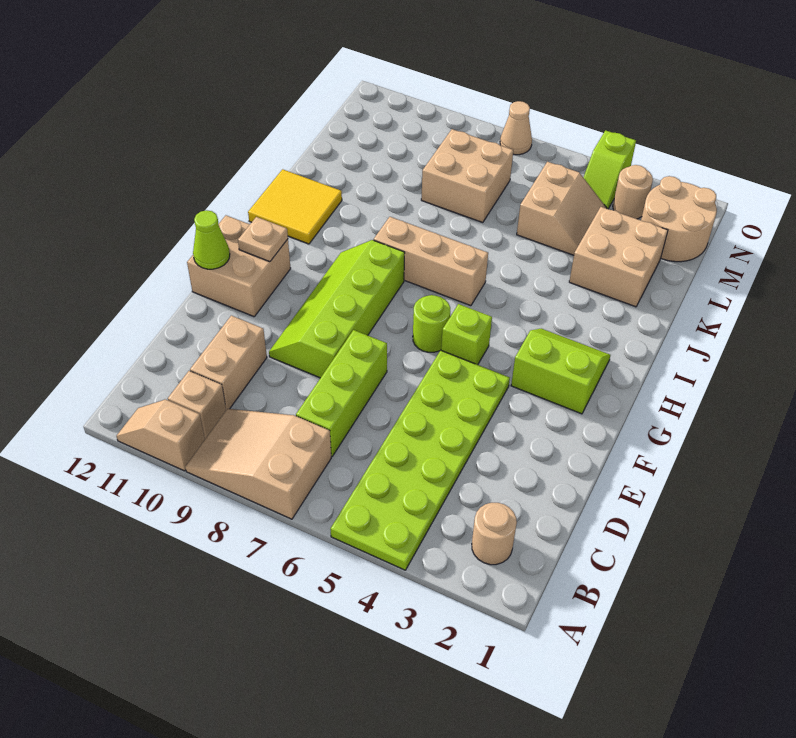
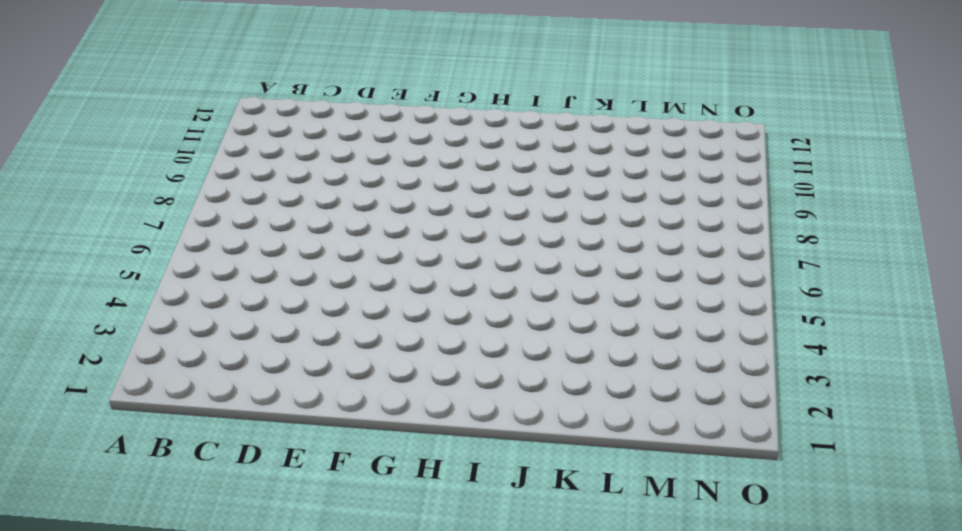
none -> lime plate A4:F5 level 1
none -> tan slope A7:B9 level 1 top 7
none -> tan slope A10:A11 level 1 top 10

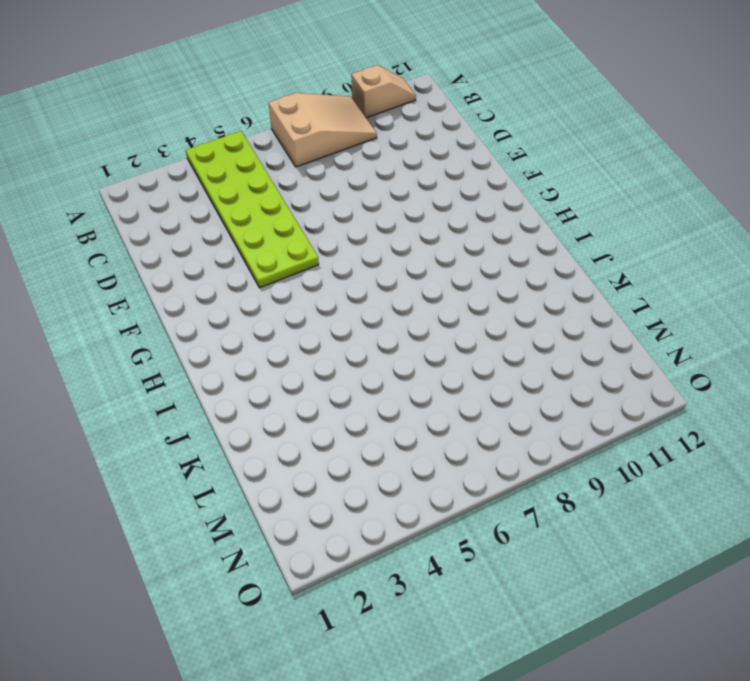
none -> tan round brick B2 level 1
none -> tan brick B10 level 1
none -> lime brick C7:E7 level 1

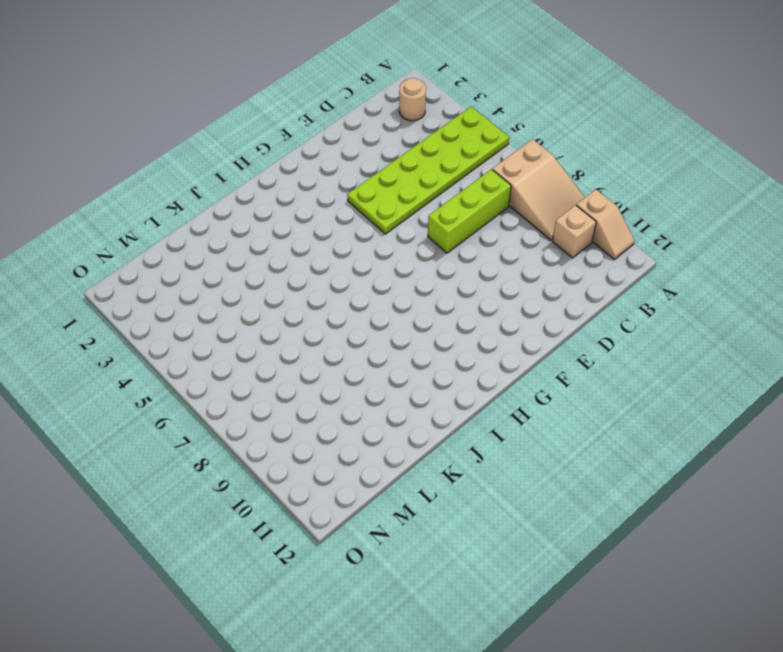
none -> tan brick C10:D10 level 1
none -> lime slope E8:H9 level 1 top 8
none -> tan brick F11:G12 level 1

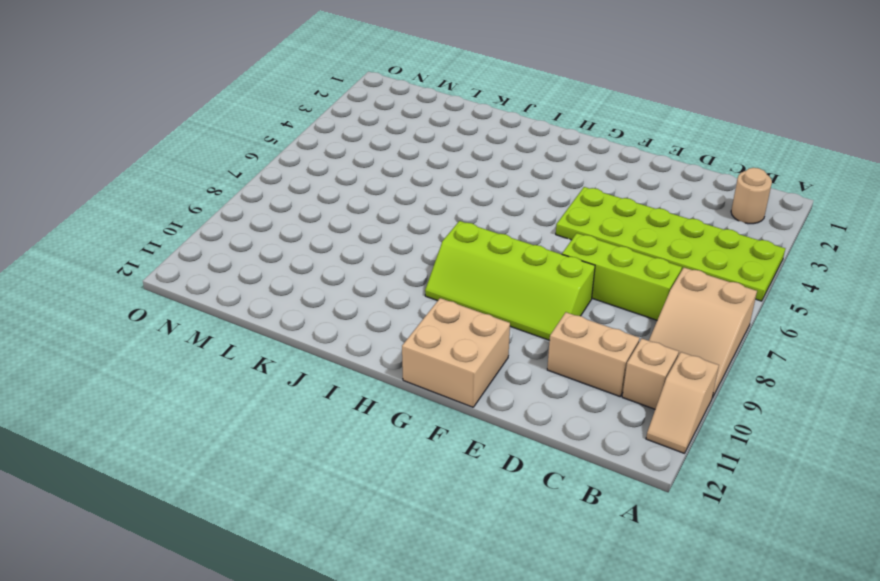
none -> lime slope G2:H3 level 1 top G
none -> lime brick G5 level 1
none -> lime round brick G6 level 1

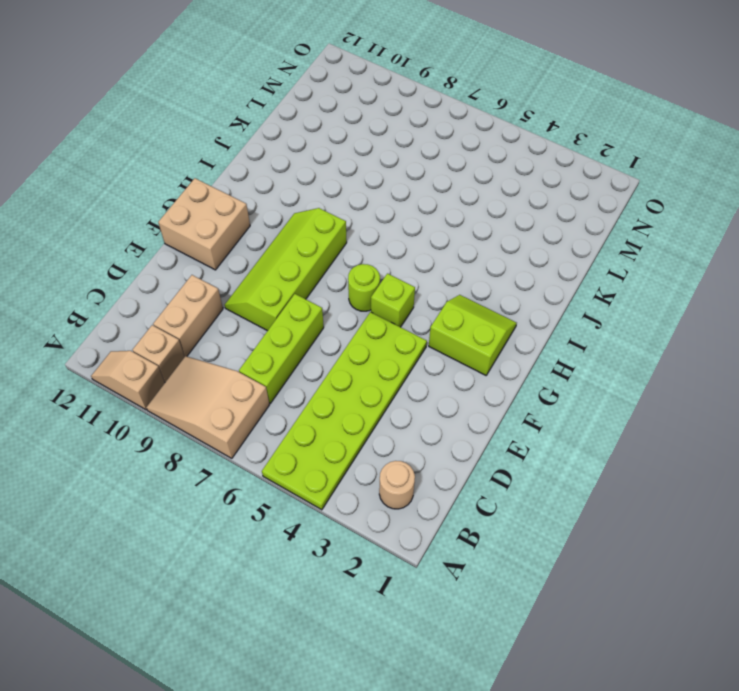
none -> tan brick I6:I8 level 1
none -> yellow tile I11:J12 level 1
none -> tan brick K2:L3 level 1

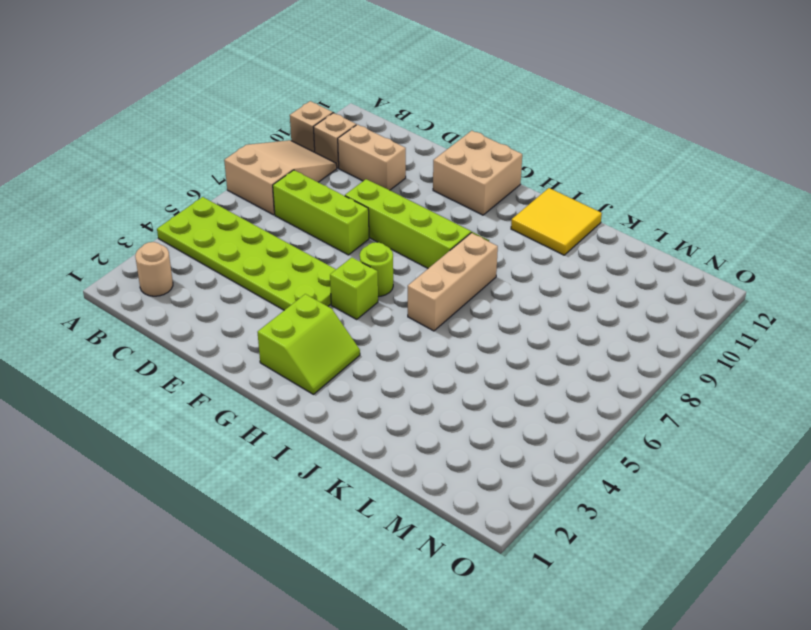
none -> tan brick K2:L3 level 1
none -> tan slope L4:M5 level 1 top 5
none -> tan brick L7:M8 level 1

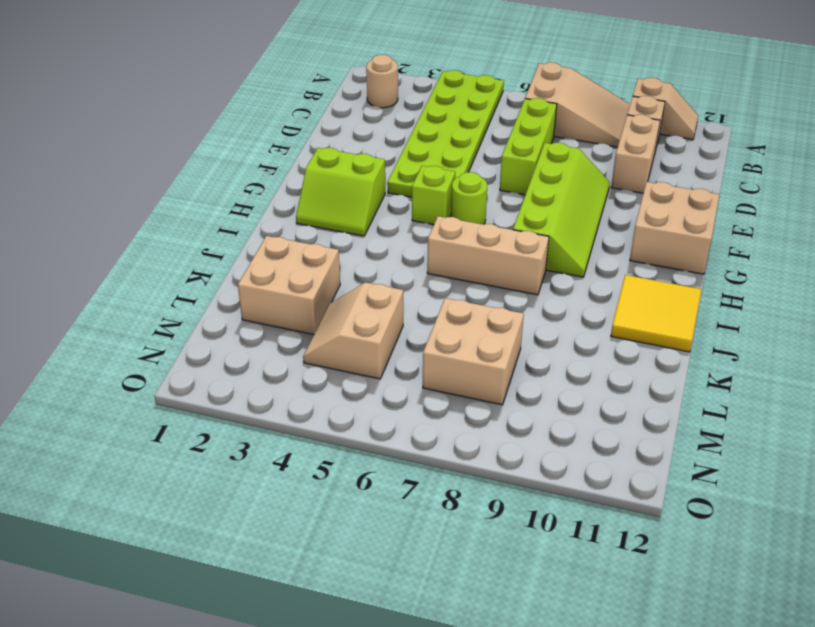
none -> tan round brick M1:N2 level 1
none -> tan round brick N3 level 1
none -> lime slope N4:O4 level 1 top O

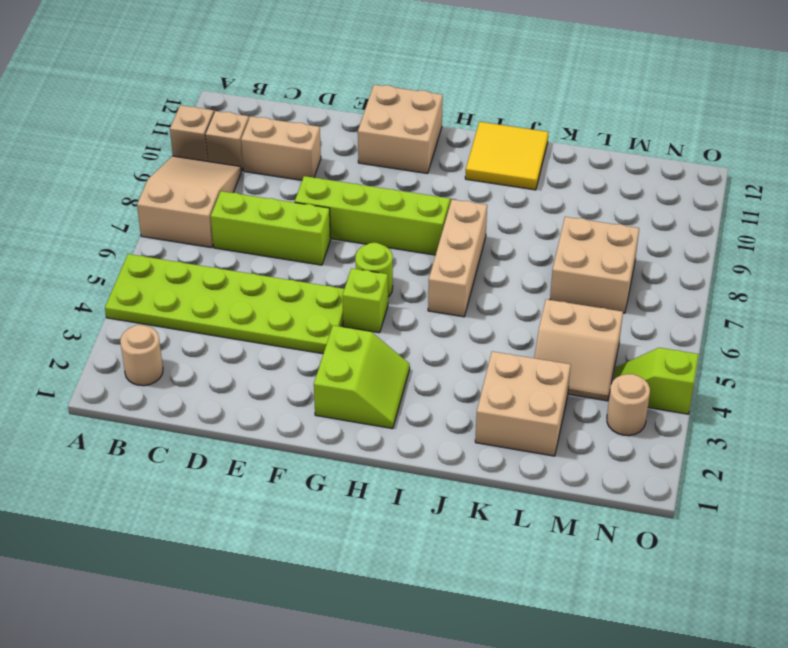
none -> tan round brick M1:N2 level 1
none -> tan cone O7 level 1
none -> lime cone F12 level 2

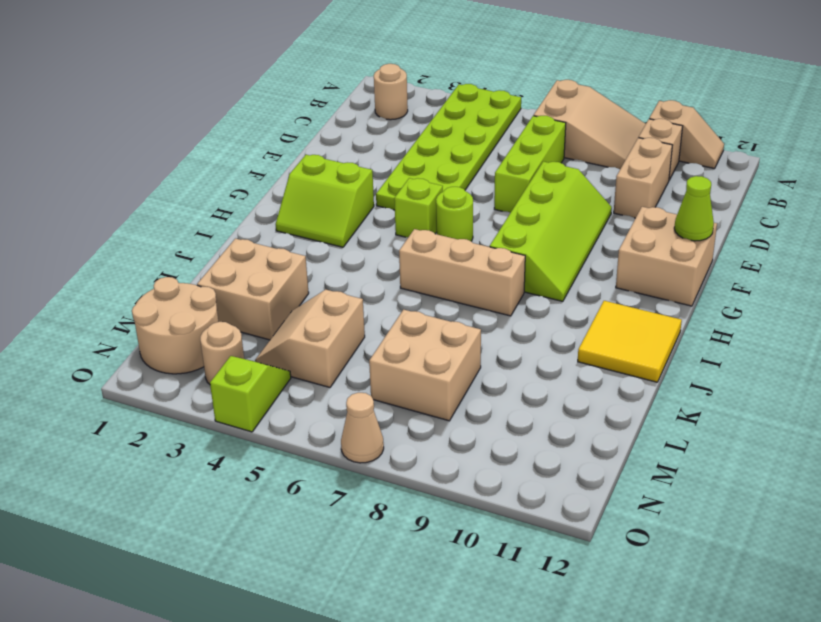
none -> tan plate G11 level 2

